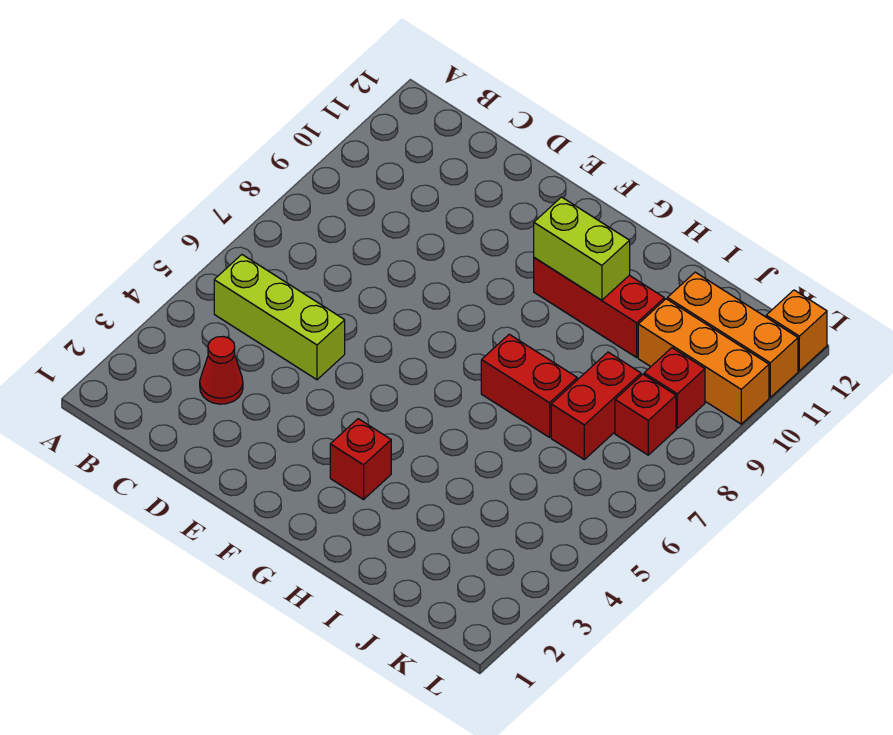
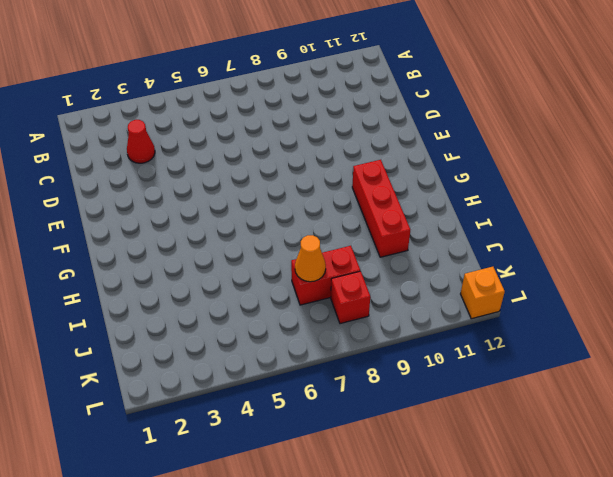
orange cone J7 level 2 -> none
none -> lime brick B5:D5 level 1
none -> red brick G3 level 1
none -> red brick H7:I7 level 1

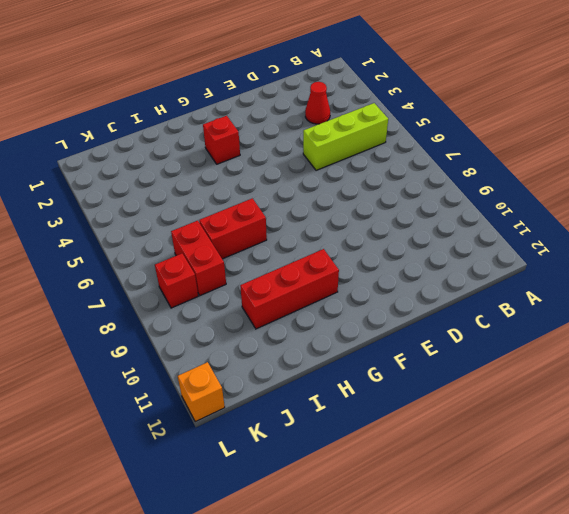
none -> orange brick J10:L10 level 1
none -> orange brick J11:L11 level 1
none -> red brick K9 level 1

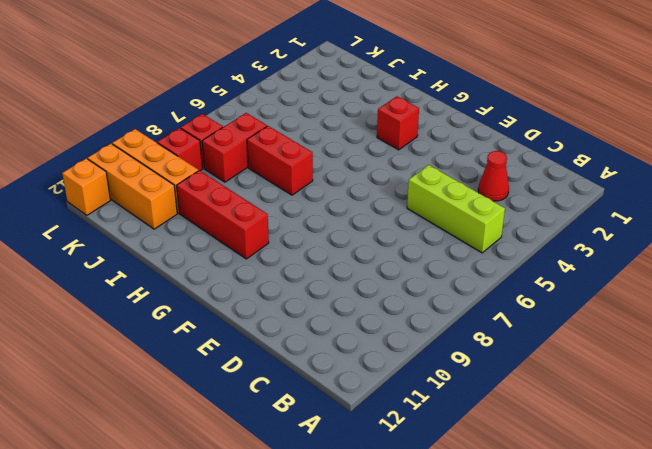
none -> lime brick G10:H10 level 2

